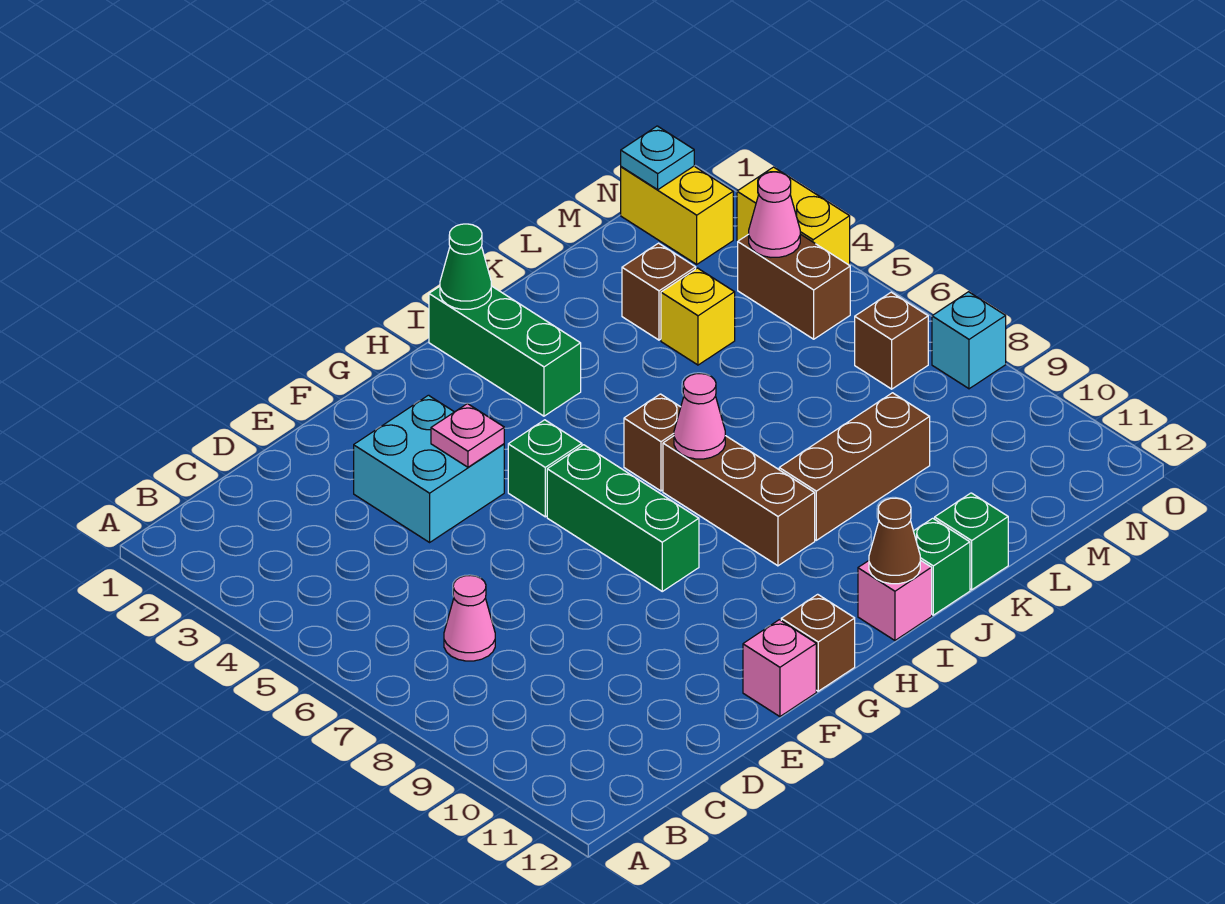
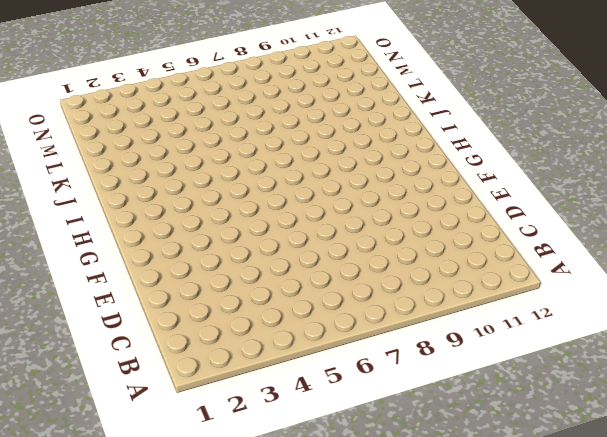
none -> pink cone C7 level 1
none -> cyan brick E3:F4 level 1
none -> pink brick F12 level 1

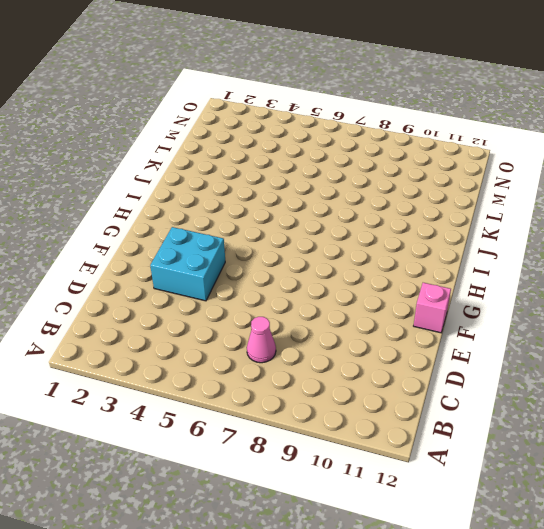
none -> green brick G5 level 1
none -> green brick G6:G8 level 1
none -> brown brick G12 level 1

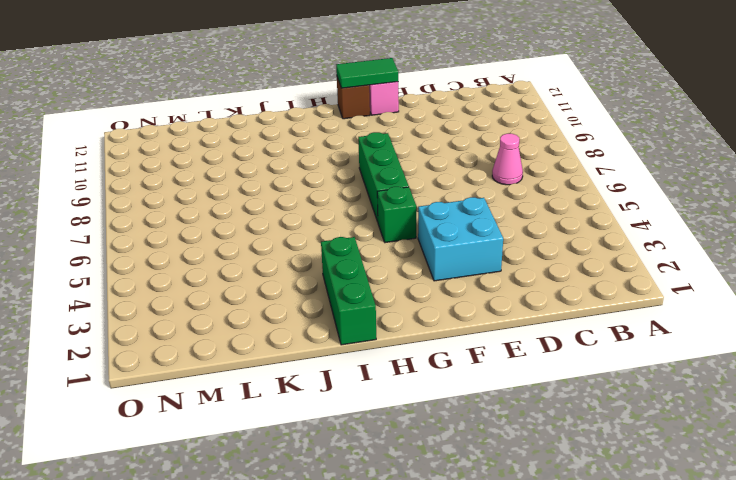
green tile F12:G12 level 2 -> none
none -> brown brick I6 level 1
none -> brown brick I7:I9 level 1
none -> pink brick I12 level 1

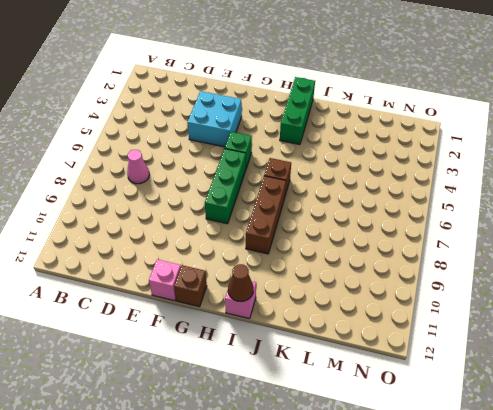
none -> brown brick J9:L9 level 1
none -> green brick J12 level 1
none -> green brick K12 level 1

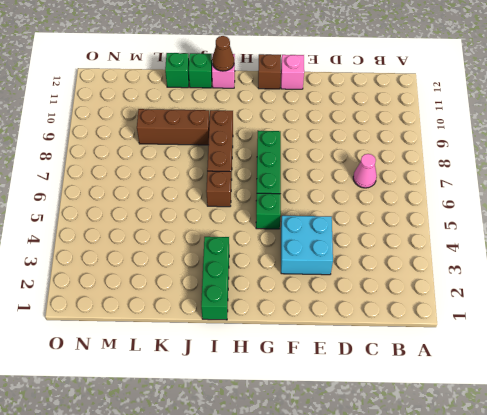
none -> brown brick L3 level 1
none -> yellow brick L4 level 1
none -> yellow brick N1:N2 level 1

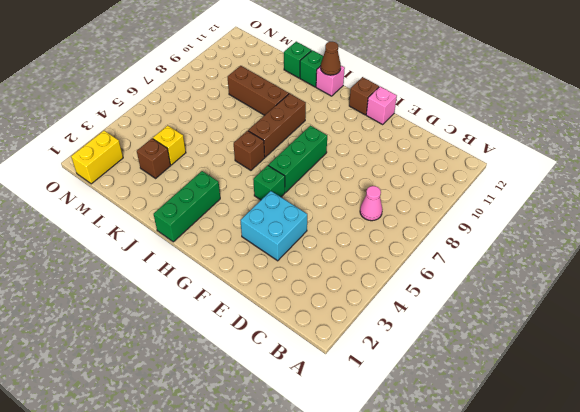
none -> brown brick N4:N5 level 1
none -> brown brick N7 level 1
none -> yellow brick O3:O4 level 1

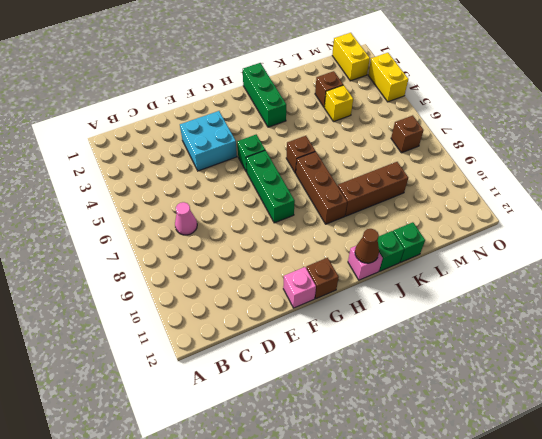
none -> brown brick N4:N5 level 1
none -> cyan brick O8 level 1
none -> pink plate F4 level 2

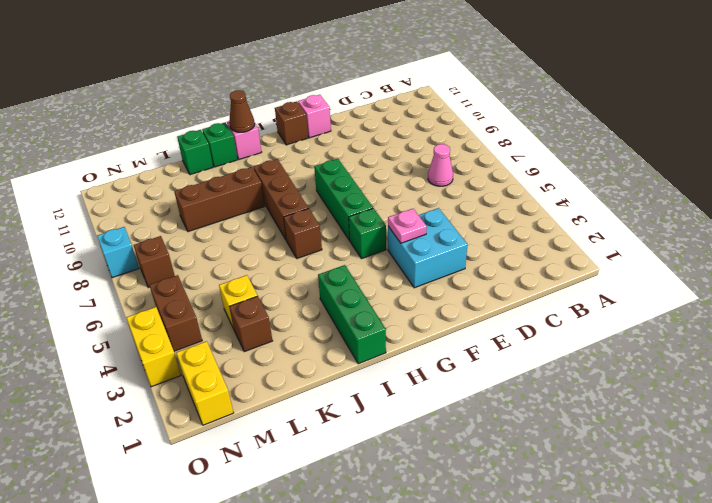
none -> green cone I1 level 2
none -> pink cone I7 level 2
none -> cyan plate N1 level 2

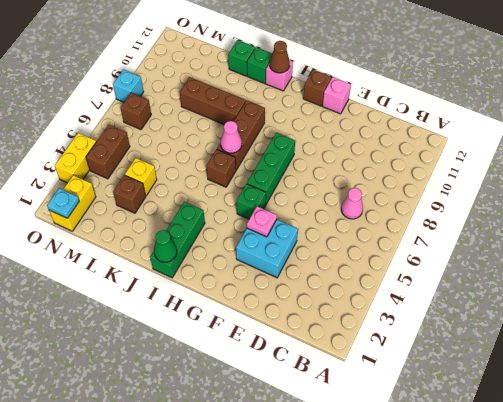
none -> pink cone N4 level 2

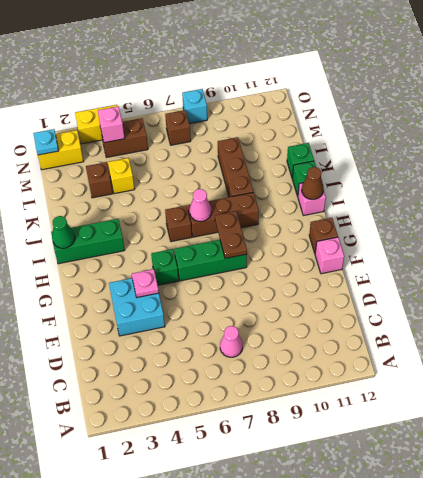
brown plate G8:H8 level 2 -> none
pink brick N4 level 2 -> pink cone N4 level 2

